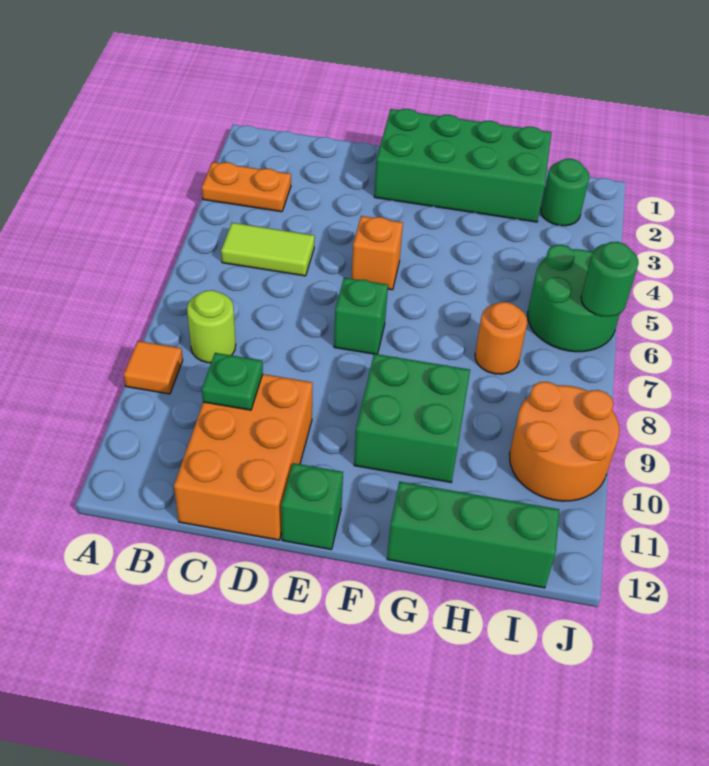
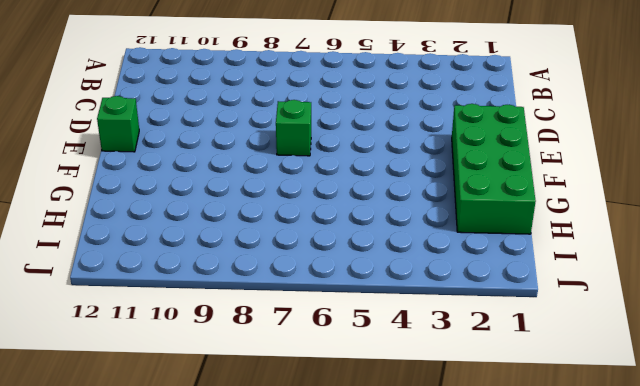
none -> orange plate A3:B3 level 1
none -> orange tile A9 level 1
none -> lime tile B5:C5 level 1

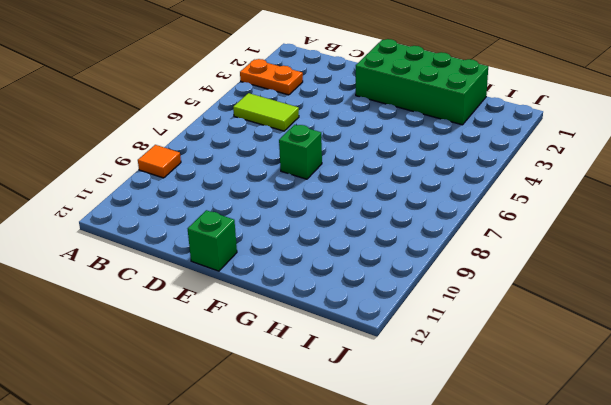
none -> lime round brick B8 level 1
none -> orange brick C10:D12 level 1
none -> orange brick E5 level 1

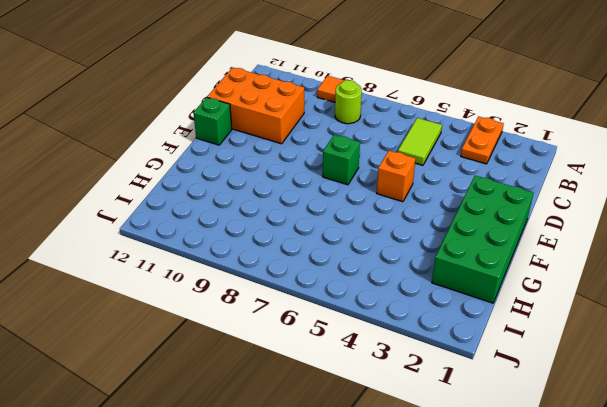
none -> green brick F9:G10 level 1
none -> green brick G12:I12 level 1
none -> orange round brick H7 level 1

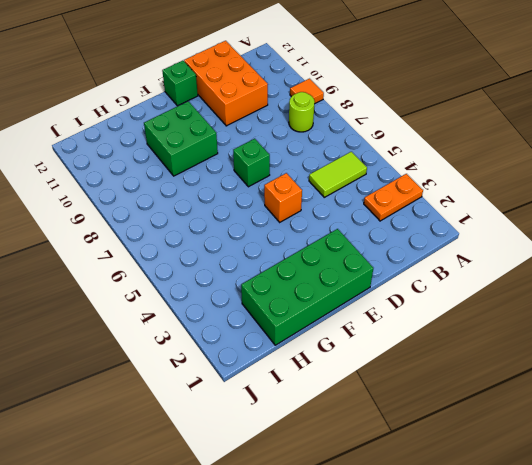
none -> green brick G12:I12 level 1
none -> orange round brick H7 level 1
none -> green round brick I2 level 1

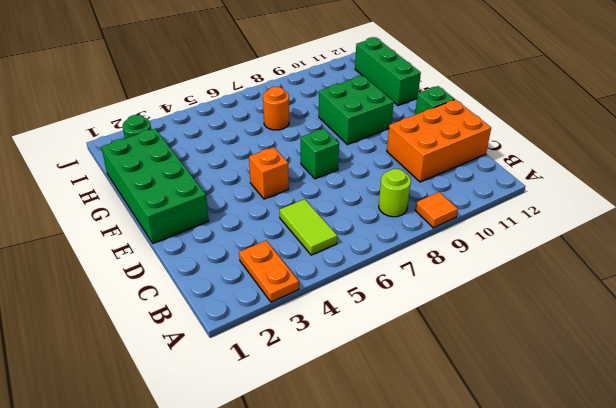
none -> green round brick I5:J6 level 1
none -> orange round brick I9:J10 level 1
none -> green plate C10 level 2

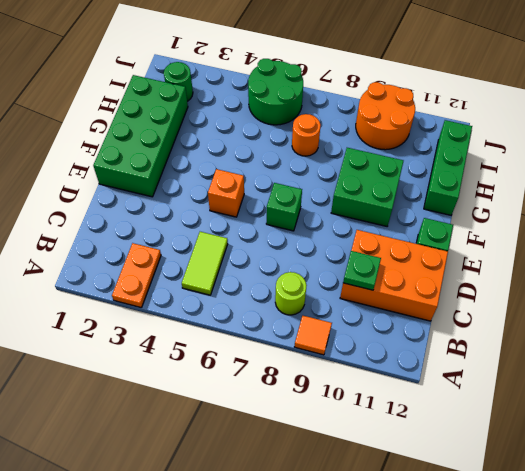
none -> green round brick J6 level 2

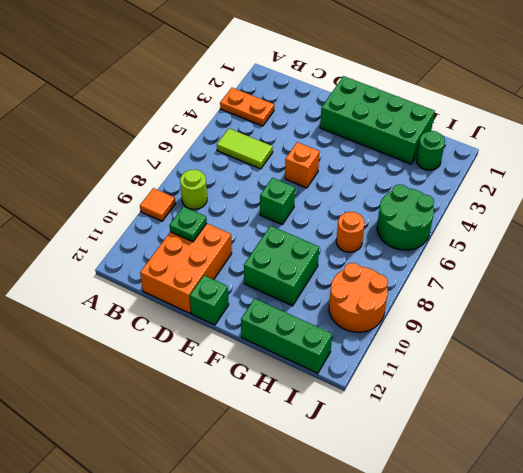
none -> green round brick J6 level 2

